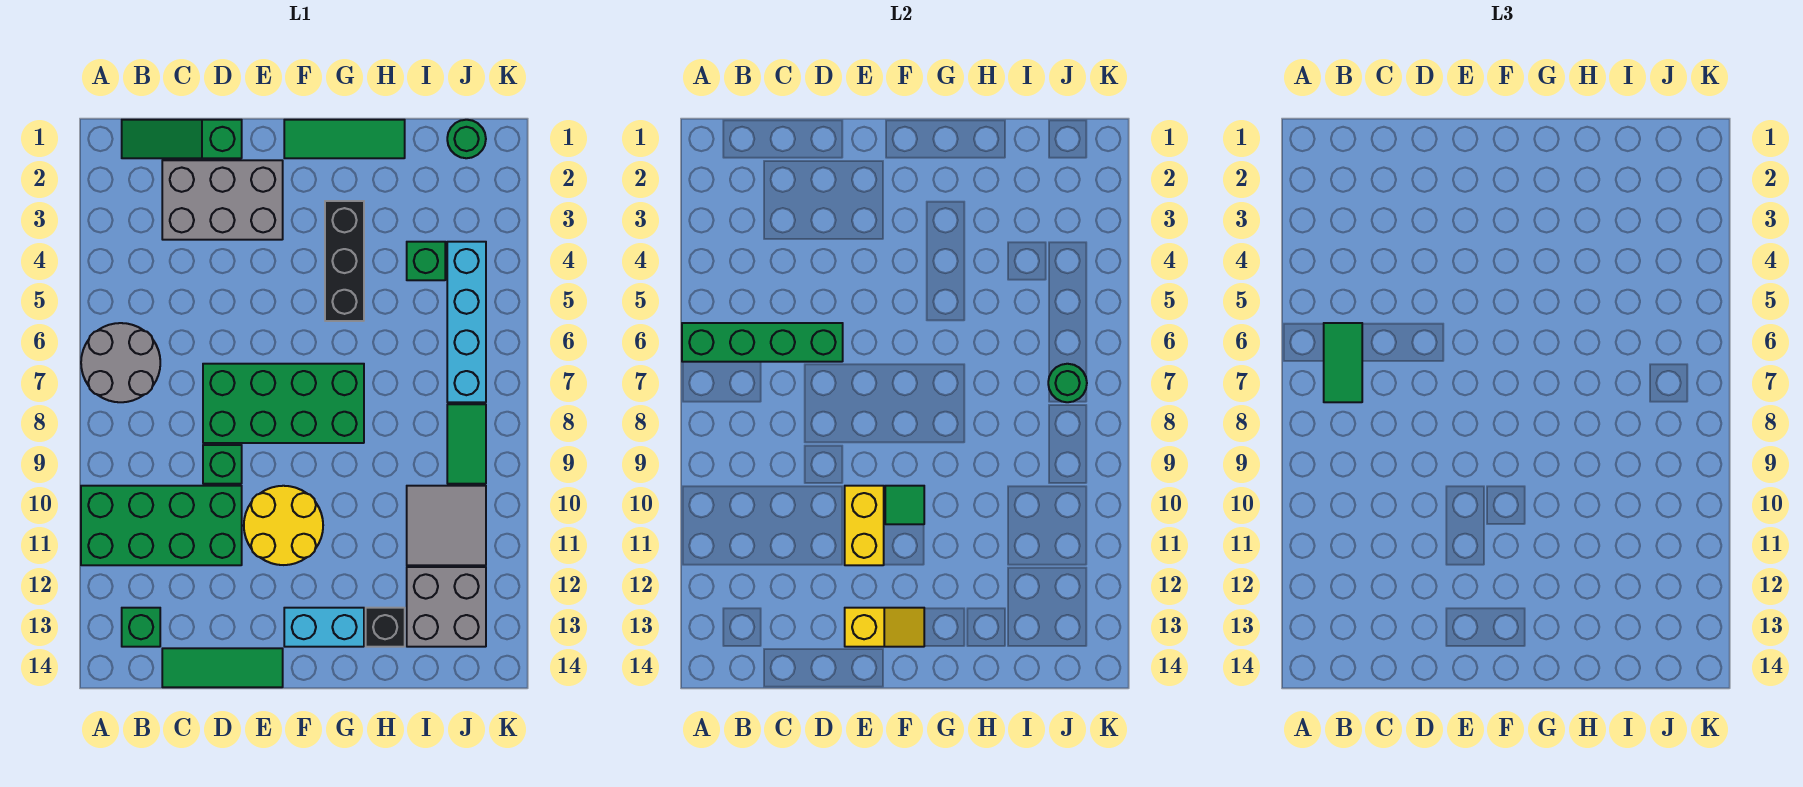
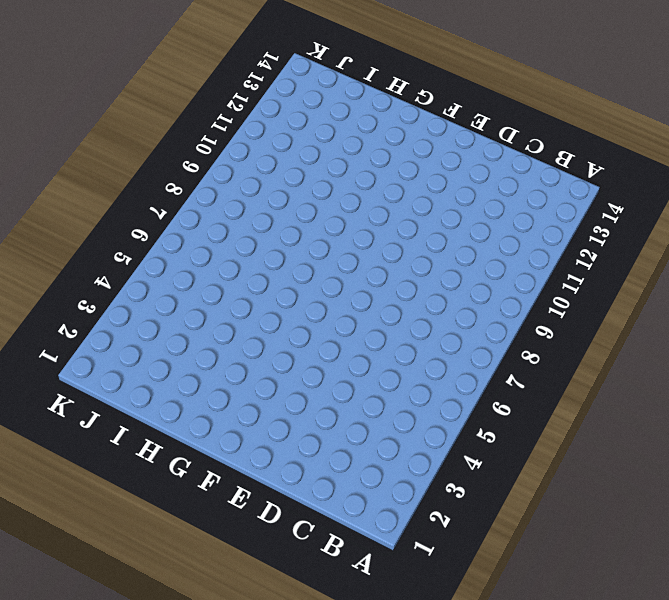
none -> grey round brick A6:B7 level 1
none -> green brick A10:D11 level 1
none -> green slope B1:D1 level 1 top D

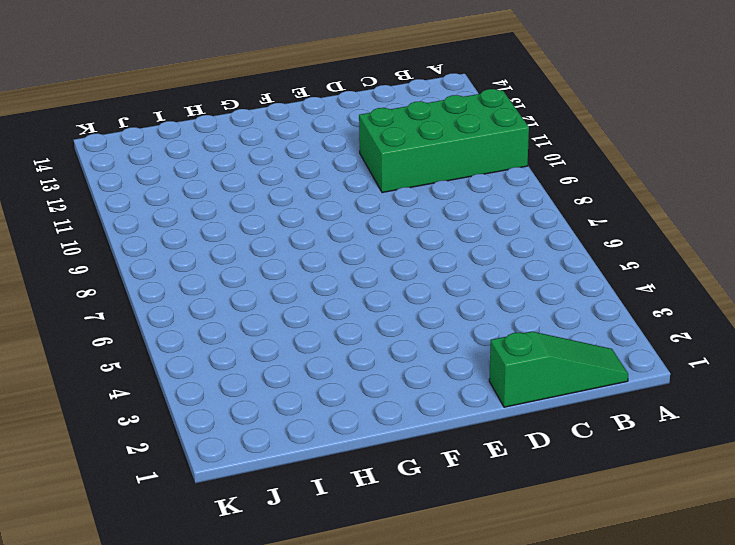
none -> grey round brick A6:B7 level 1
none -> green brick B13 level 1
none -> grey brick C2:E3 level 1

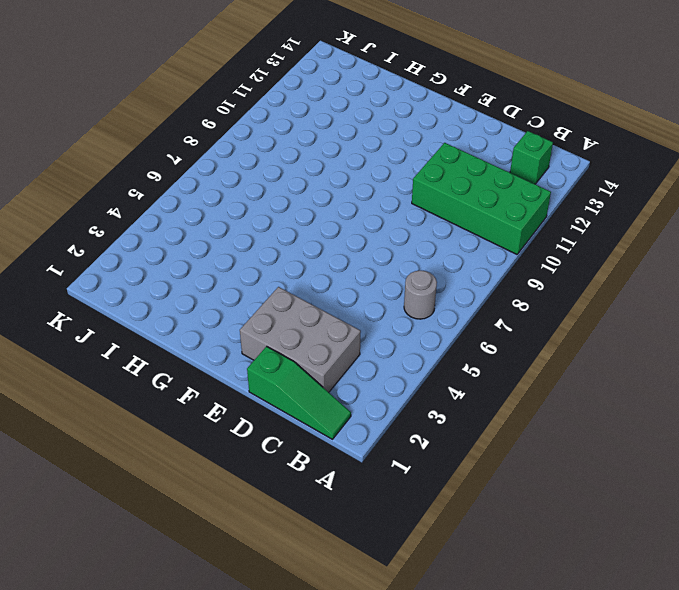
grey round brick B6 level 1 -> grey round brick A6:B7 level 1
none -> green tile C14:E14 level 1
none -> green brick D7:G8 level 1
none -> green brick D9 level 1

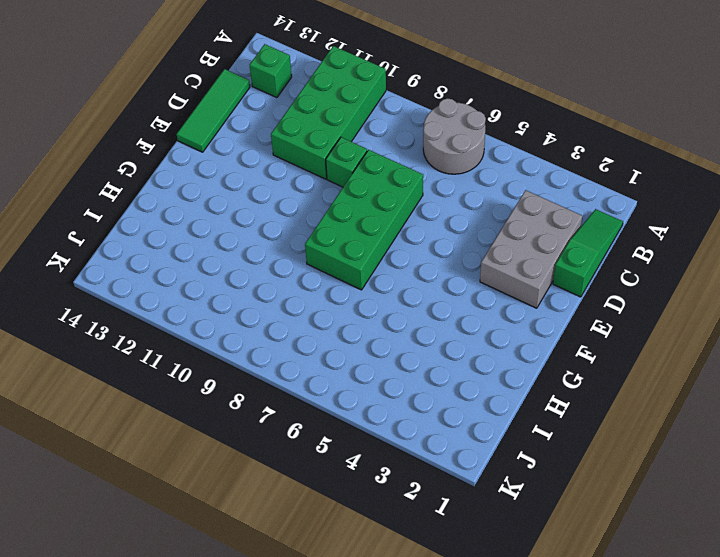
none -> yellow round brick E10:F11 level 1
none -> green tile F1:H1 level 1
none -> cyan brick F13:G13 level 1

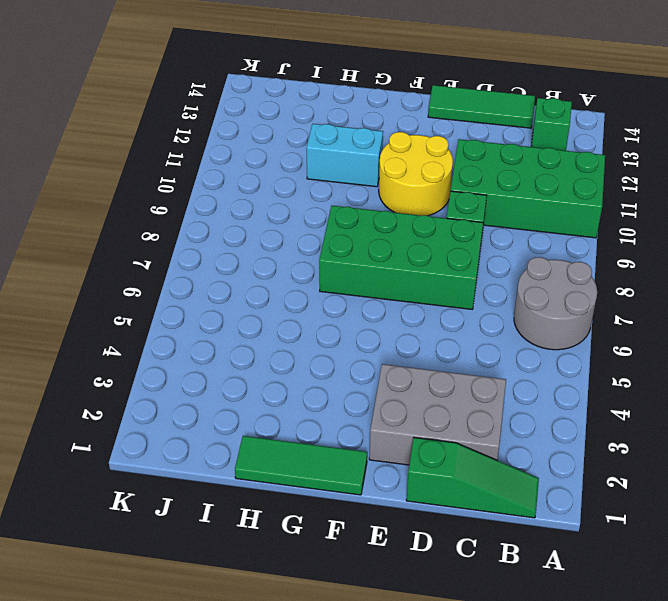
cyan brick G11:H11 level 1 -> cyan brick F13:G13 level 1
none -> black brick G3:G5 level 1
none -> black brick H13 level 1
none -> green brick I4 level 1

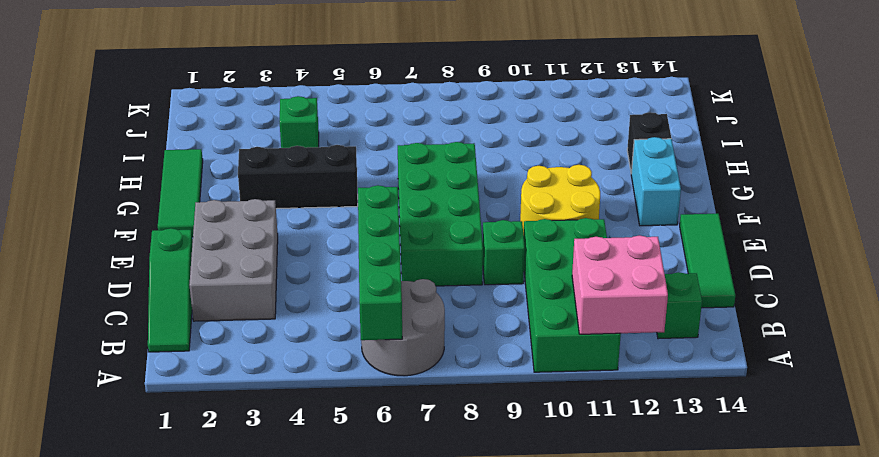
pink brick A11:B12 level 2 -> none
none -> grey tile I10:J11 level 1
none -> grey brick I12:J13 level 1
none -> green round brick J1 level 1

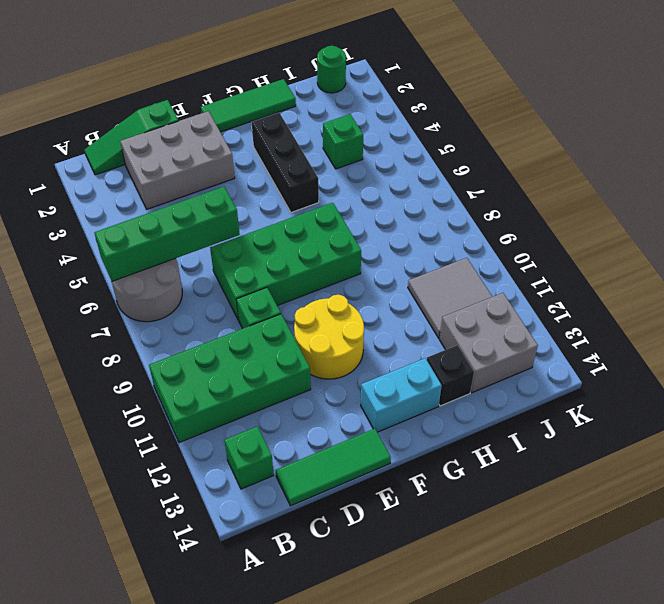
none -> cyan brick J4:J7 level 1
none -> green tile J8:J9 level 1
none -> yellow brick E10:E11 level 2

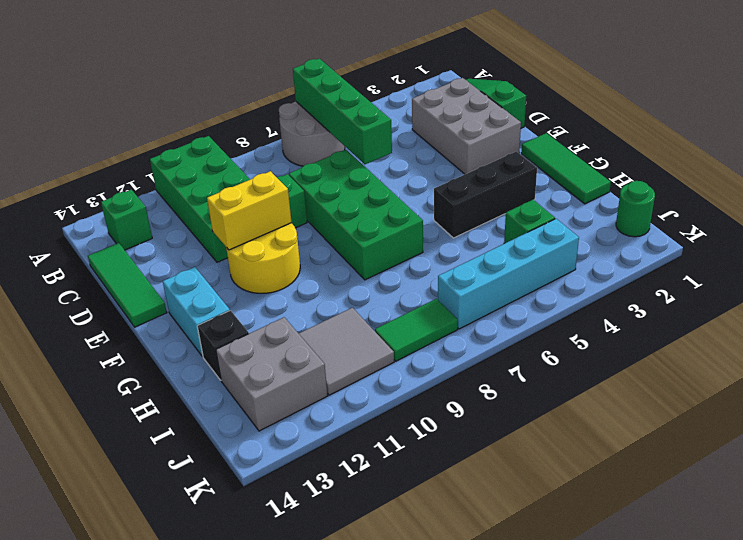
none -> yellow slope E13:F13 level 2 top E
none -> green tile F10 level 2
none -> green round brick J7 level 2

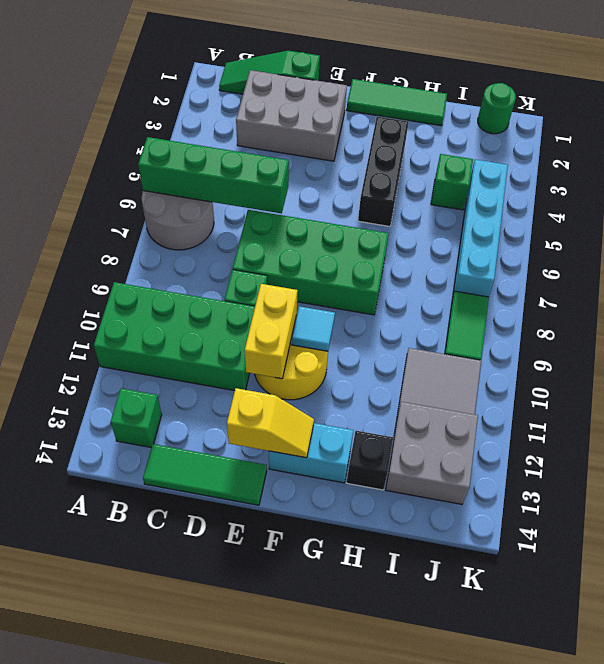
cyan tile F10 level 2 -> green tile F10 level 2
none -> green round brick J7 level 2
none -> green tile B6:B7 level 3

